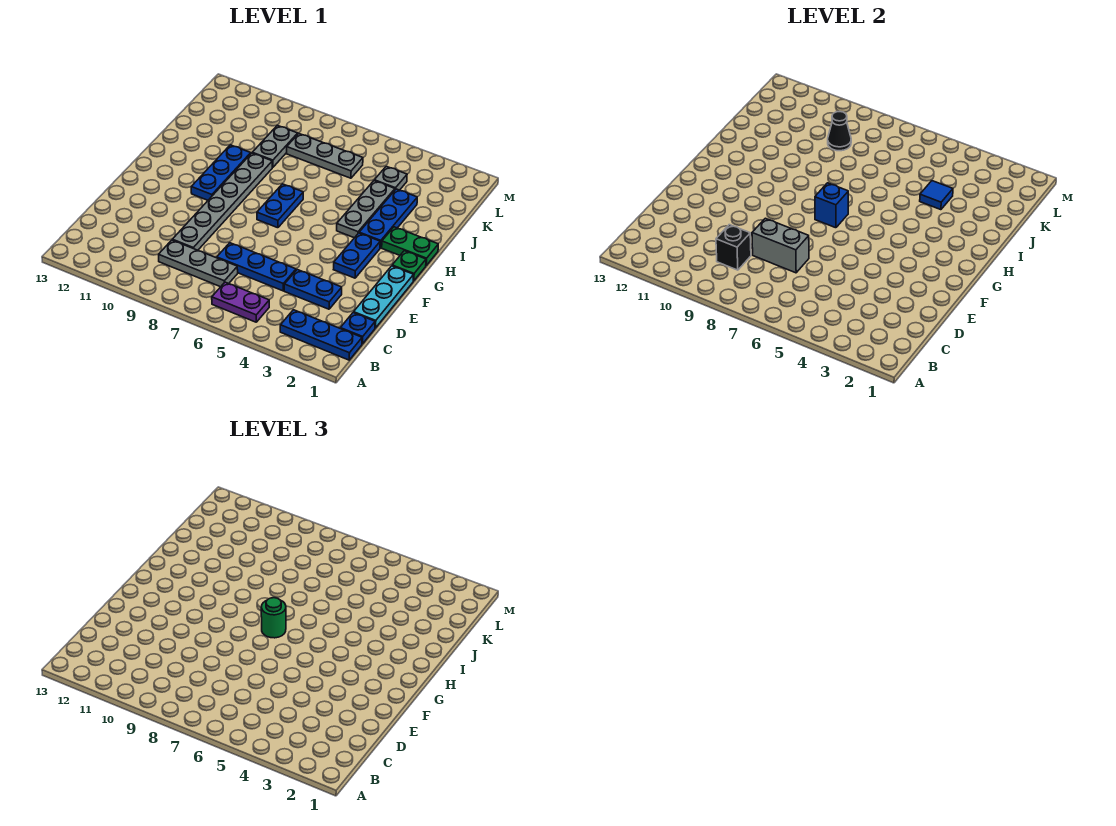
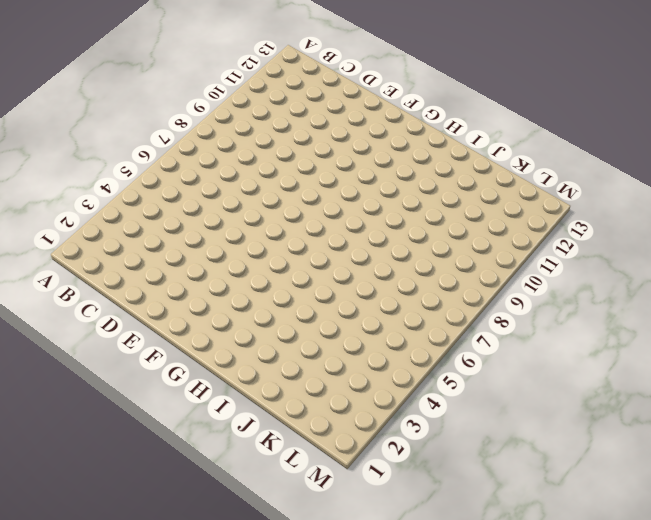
none -> blue plate B1:B3 level 1
none -> purple plate B5:B6 level 1
none -> blue plate C1 level 1

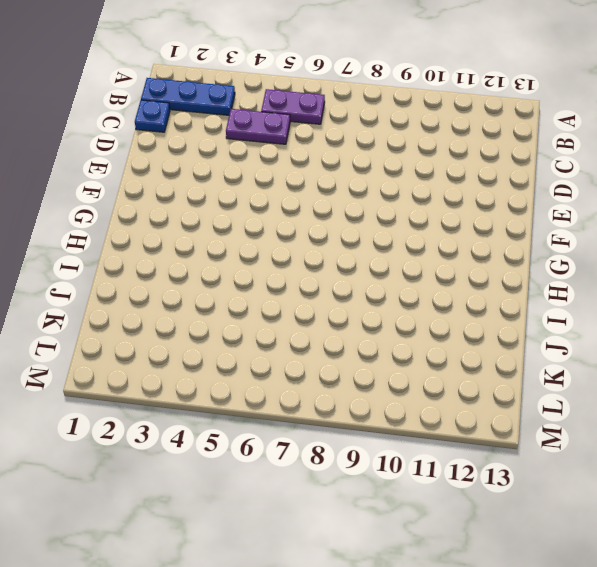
purple plate C4:C5 level 1 -> none
none -> grey plate C7:C9 level 1
none -> cyan plate D1:F1 level 1
none -> blue plate D3:D4 level 1

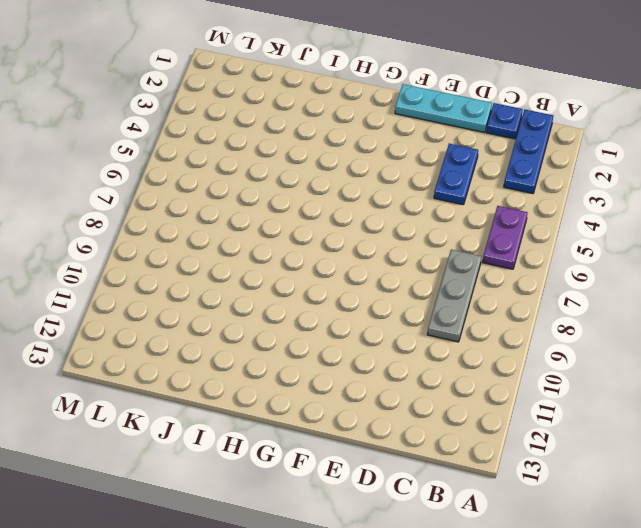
none -> blue plate D5:D7 level 1
none -> grey plate D9:I9 level 1
none -> blue plate F3:G3 level 1

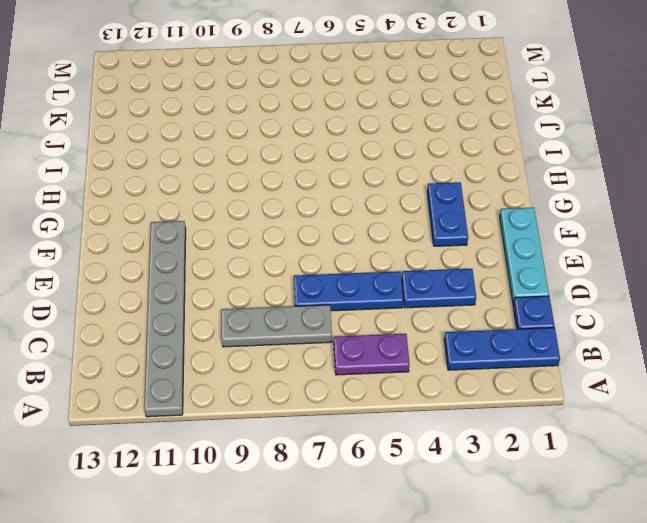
grey plate A11:F11 level 1 -> grey plate D9:I9 level 1
none -> green plate G1 level 1
none -> blue plate G7:H7 level 1
none -> blue plate G10:I10 level 1

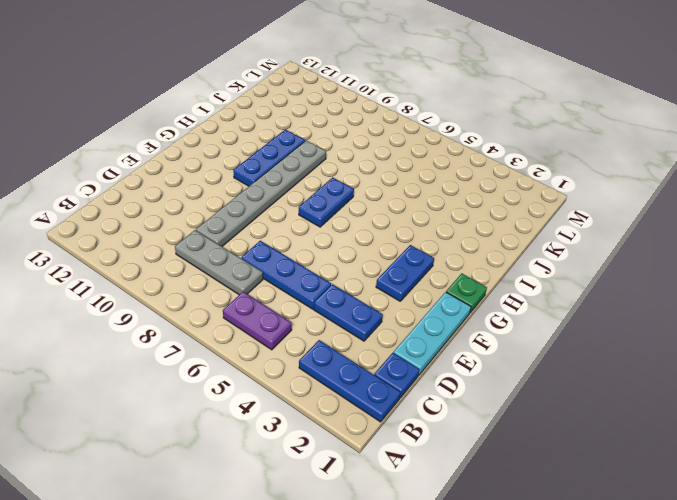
none -> green plate H1:H2 level 1
none -> blue plate H3:J3 level 1
none -> grey plate H4:J4 level 1

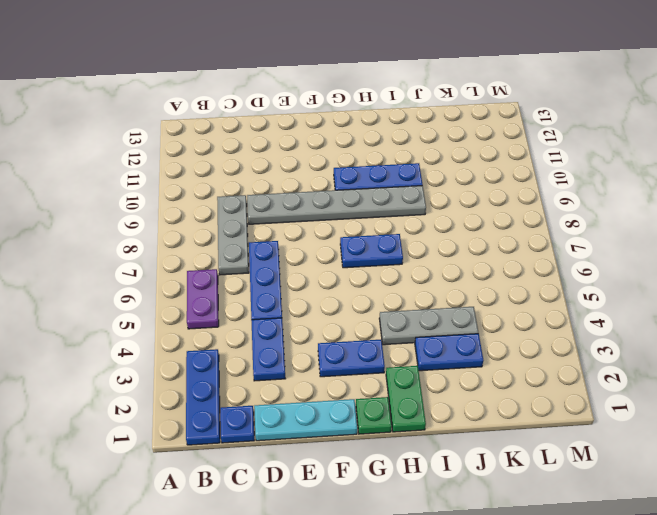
blue plate I3:J3 level 1 -> blue plate H3:J3 level 1
none -> grey plate J9:K9 level 1
none -> grey plate K4 level 1
none -> grey plate K6:K8 level 1

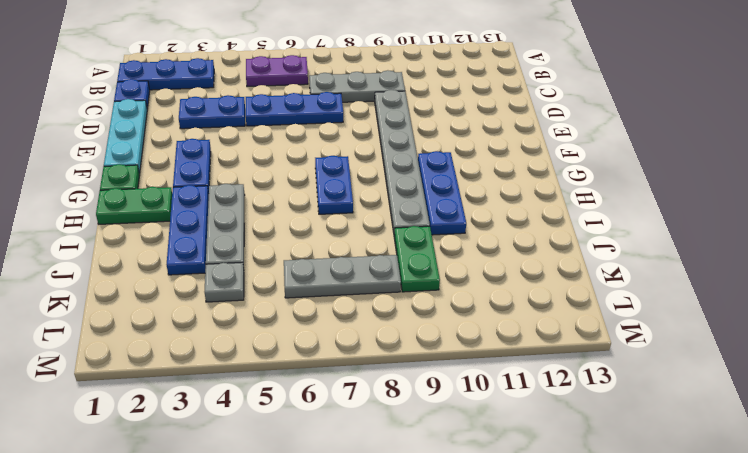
green plate J9:K9 level 1 -> grey plate J9:K9 level 1
none -> black brick C9 level 2
none -> grey brick D7:D8 level 2
none -> blue brick G7 level 2

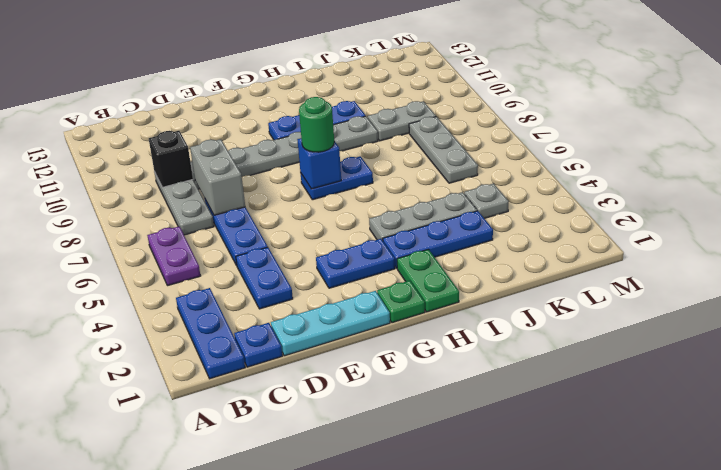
none -> blue tile J4 level 2
none -> black cone K9 level 2

